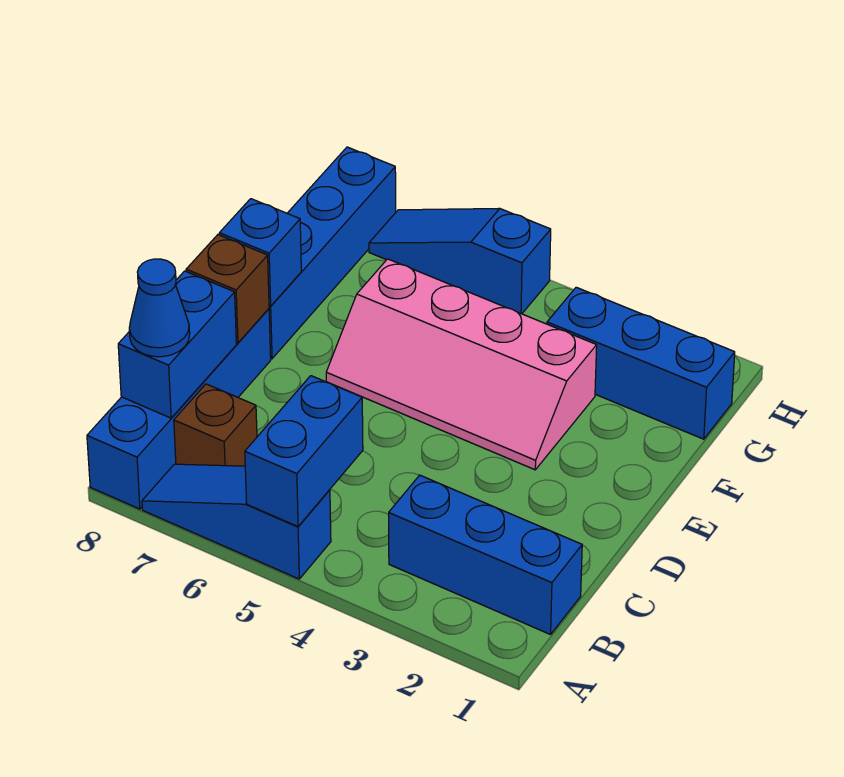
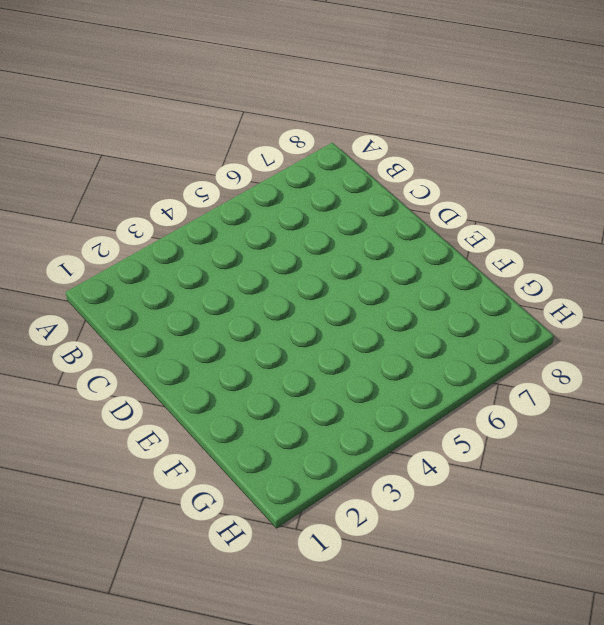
none -> blue slope A5:A7 level 1 top 5
none -> blue brick A8:D8 level 1
none -> blue brick B1:B3 level 1

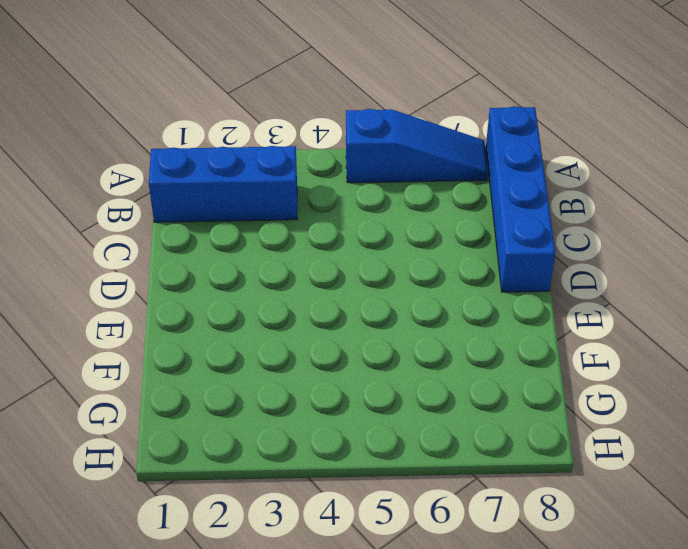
none -> brown brick B7 level 1
none -> pink slope E3:F6 level 1 top F
none -> blue brick E8:H8 level 1

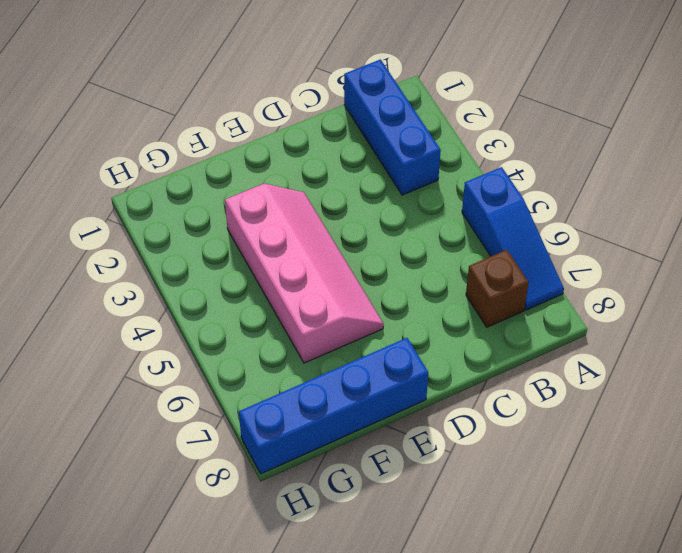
none -> blue brick A8:D8 level 1
none -> blue brick G1:G3 level 1
none -> blue slope H5:H7 level 1 top 5

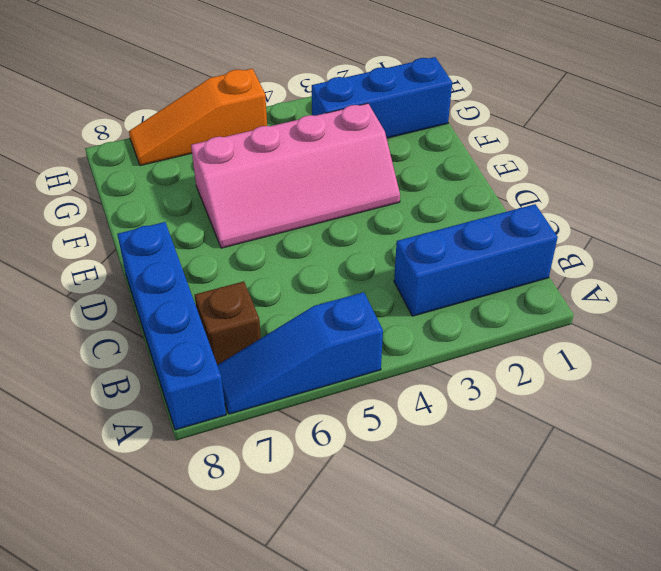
orange slope H5:H7 level 1 top 5 -> blue slope H5:H7 level 1 top 5
none -> blue brick E8:H8 level 1
none -> blue brick A5:B5 level 2
none -> blue brick B8:C8 level 2

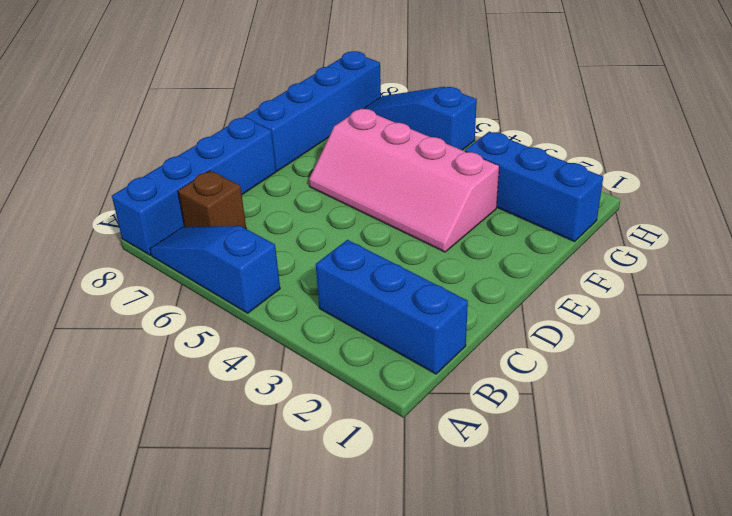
none -> blue brick A5:B5 level 2
none -> blue brick B8:C8 level 2
none -> brown brick D8 level 2

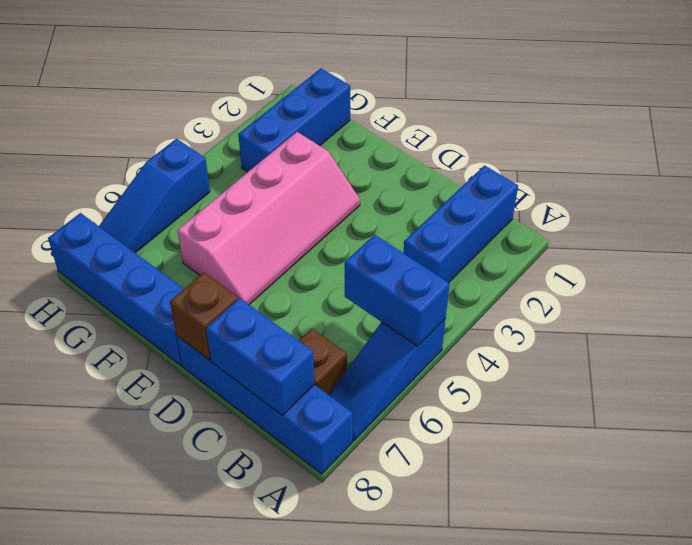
none -> blue brick E8 level 2
none -> blue cone B8 level 3

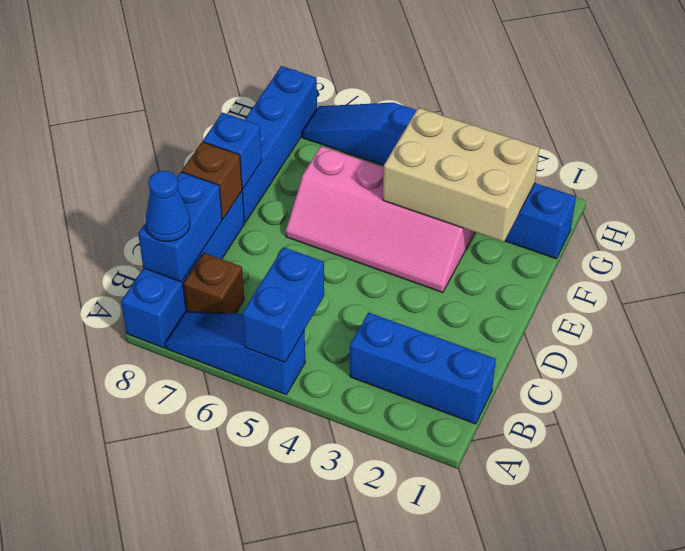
tan brick F2:G4 level 2 -> none

